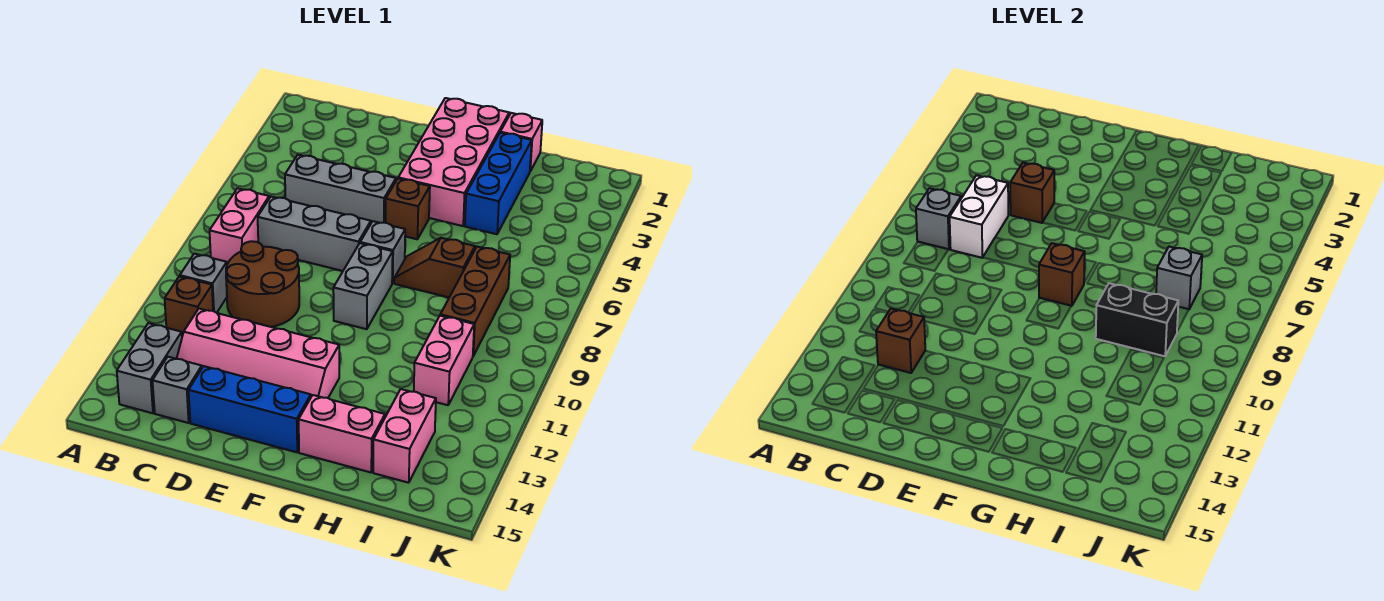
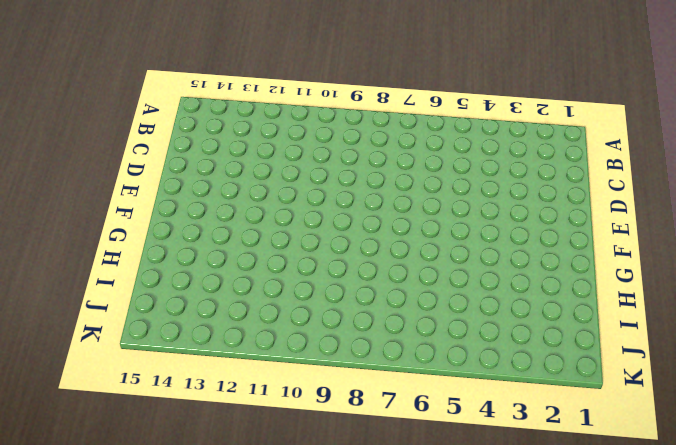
none -> pink brick B7:B8 level 1
none -> grey brick B10 level 1
none -> brown brick B11 level 1

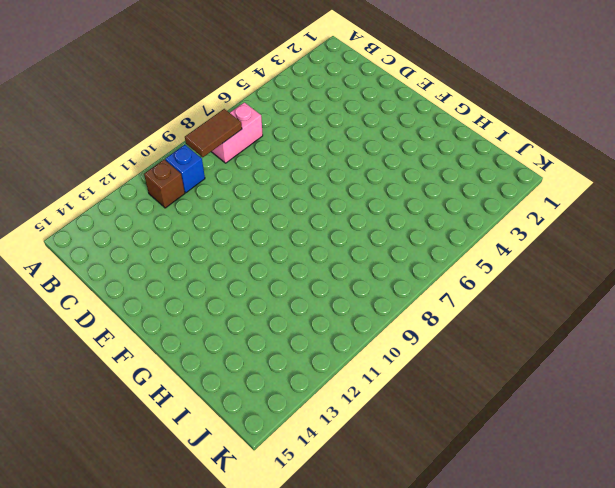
brown tile B8:B9 level 2 -> none
blue brick B10 level 1 -> grey brick B10 level 1
none -> grey brick B13:B14 level 1
none -> grey brick C5:E5 level 1
none -> grey brick C7:E7 level 1

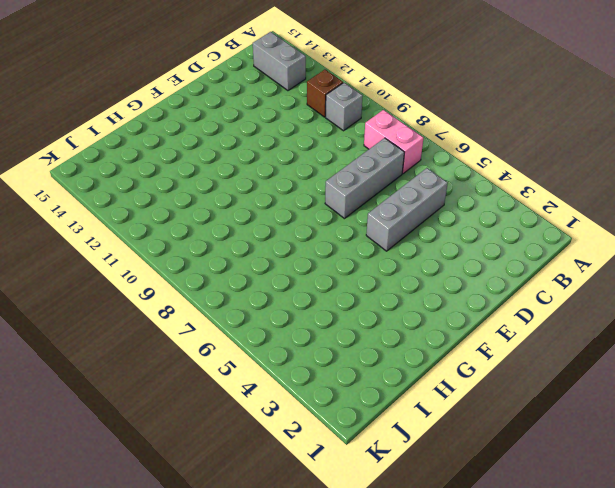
none -> brown round brick C9:D10 level 1
none -> pink slope C12:F13 level 1 top 12
none -> grey brick C14 level 1

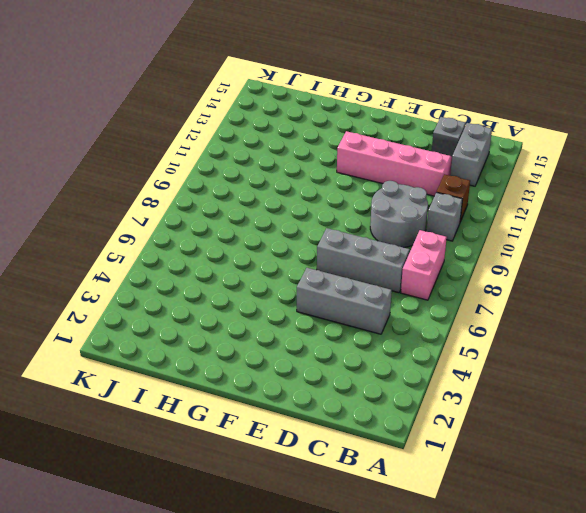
grey round brick C9:D10 level 1 -> brown round brick C9:D10 level 1
none -> blue brick D14:F14 level 1
none -> pink brick F1:G4 level 1
none -> brown brick F5 level 1

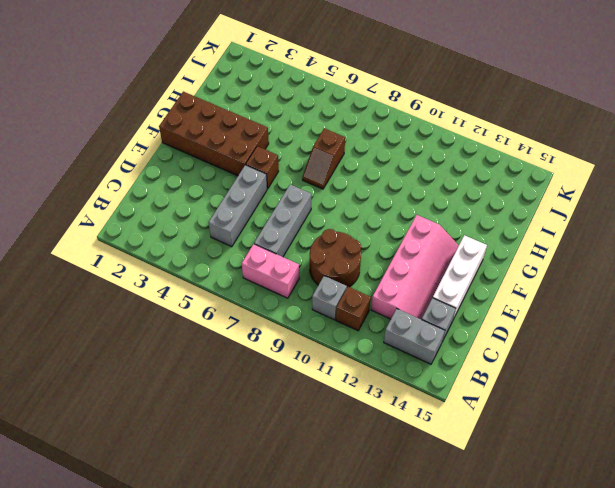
white brick D14:F14 level 1 -> blue brick D14:F14 level 1
brown brick F1:G4 level 1 -> pink brick F1:G4 level 1
none -> grey brick F7 level 1
none -> grey brick F8:F9 level 1
none -> pink brick G14:H14 level 1

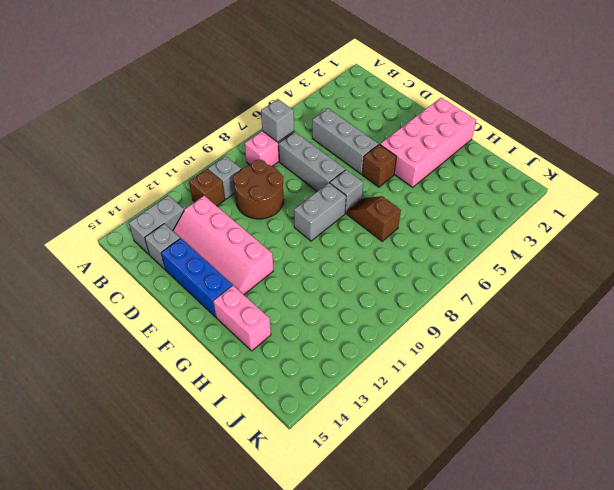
none -> pink brick H1 level 1
none -> blue brick H2:H4 level 1
none -> brown brick I7:I9 level 1

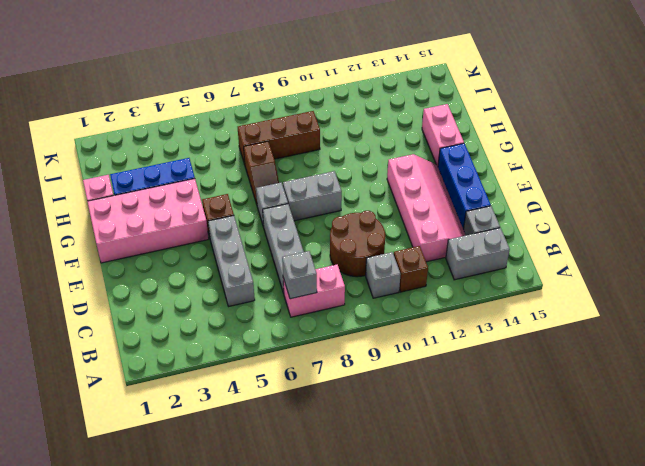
none -> pink brick I10:I11 level 1
none -> pink brick I13:I14 level 1
none -> white brick C6:C7 level 2

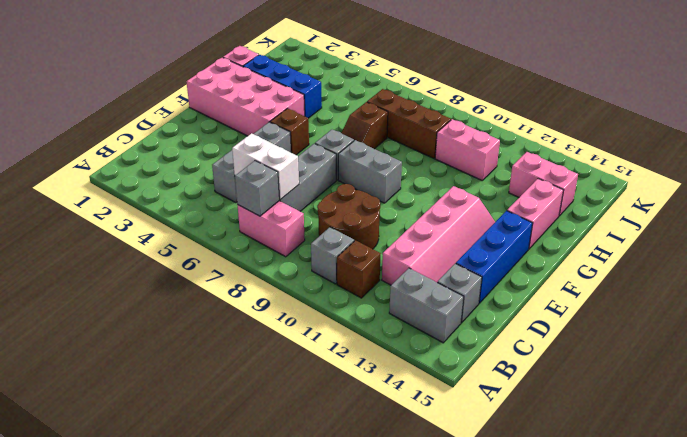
none -> brown brick C12 level 2
none -> brown brick D5 level 2
none -> brown brick F8 level 2

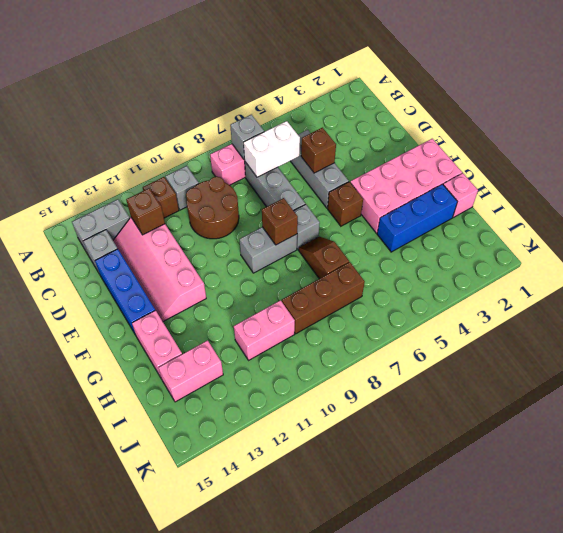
none -> black brick H9:I9 level 2
none -> grey brick I7 level 2

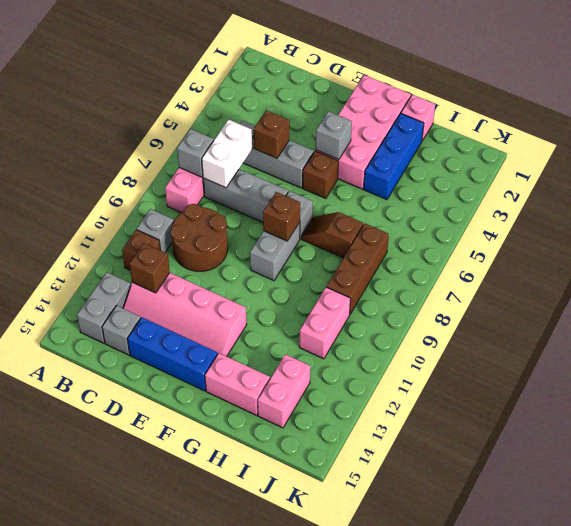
grey brick F4 level 2 -> grey brick I7 level 2
none -> black brick H9:I9 level 2

